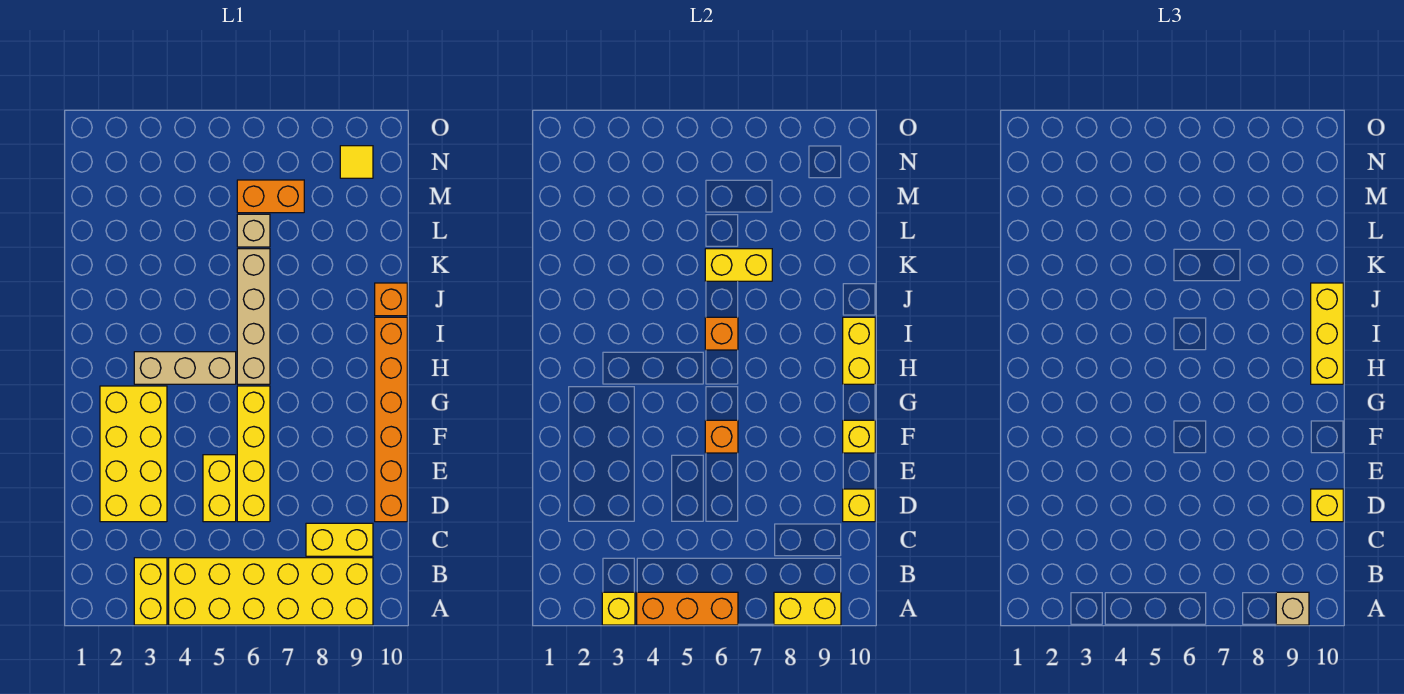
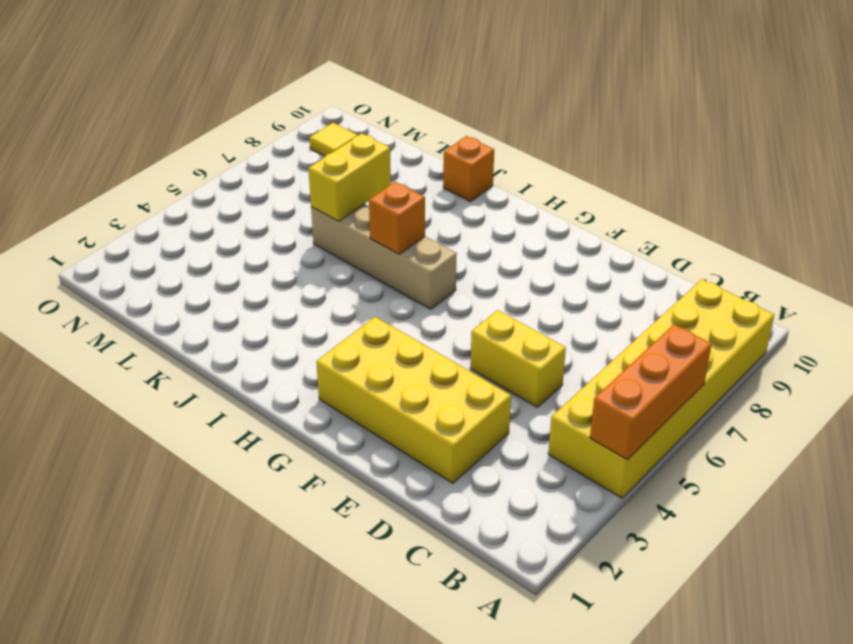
none -> yellow brick A3:B3 level 1
none -> yellow brick C8:C9 level 1
none -> yellow brick D6:G6 level 1

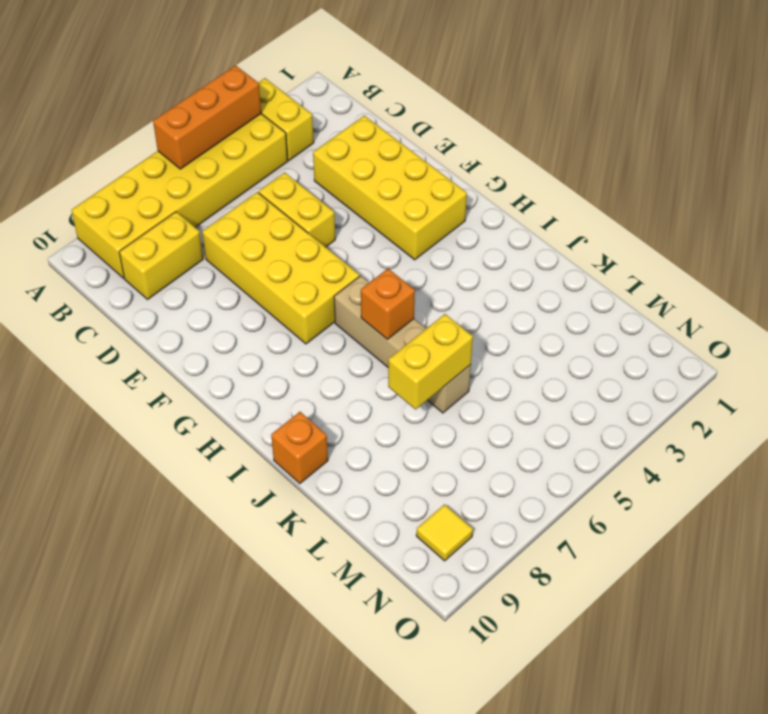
yellow brick D6:G7 level 1 -> yellow brick D6:G6 level 1
none -> orange brick D10:I10 level 1
none -> tan brick H3:H5 level 1
none -> tan brick L6 level 1

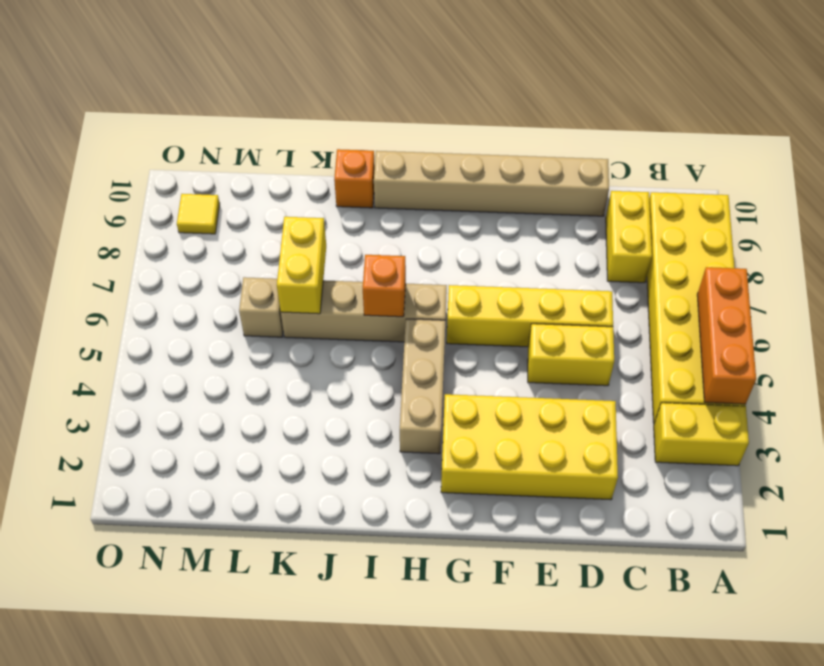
tan brick D10:I10 level 1 -> orange brick D10:I10 level 1
none -> orange brick M6:M7 level 1
none -> yellow brick A3 level 2
none -> yellow brick A8:A9 level 2

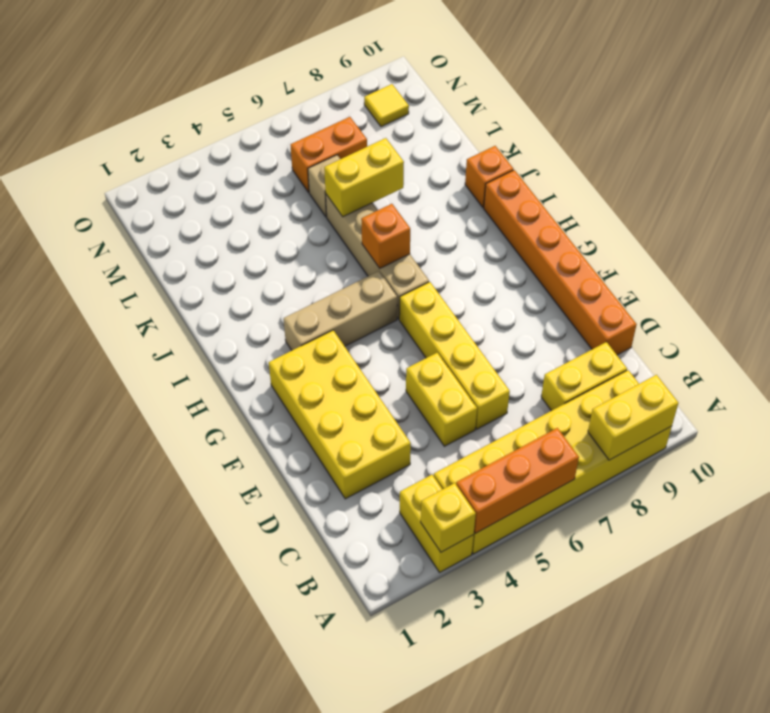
none -> yellow brick D10 level 2
none -> orange brick F6 level 2
none -> yellow brick F10 level 2

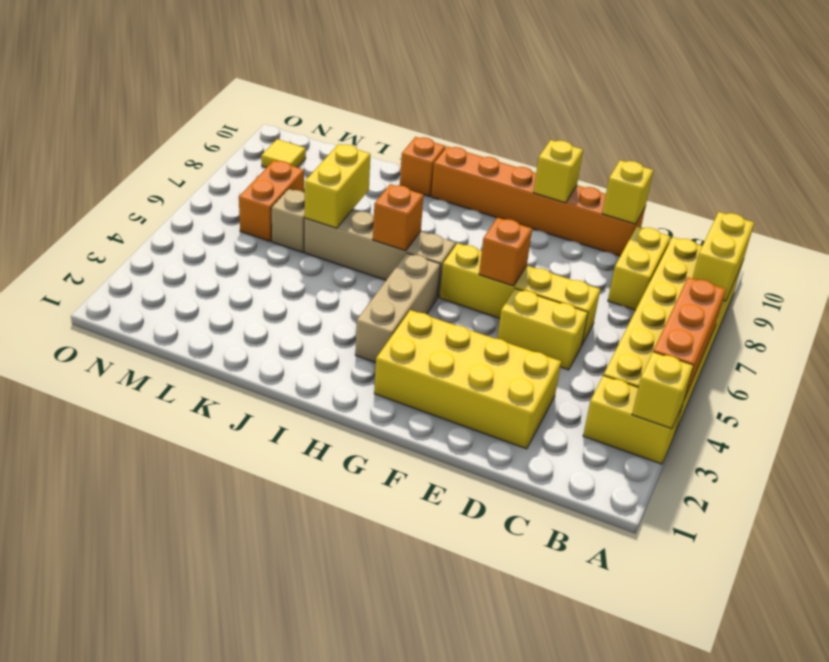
none -> yellow brick H10:I10 level 2
none -> tan brick A9 level 3
none -> yellow brick D10 level 3

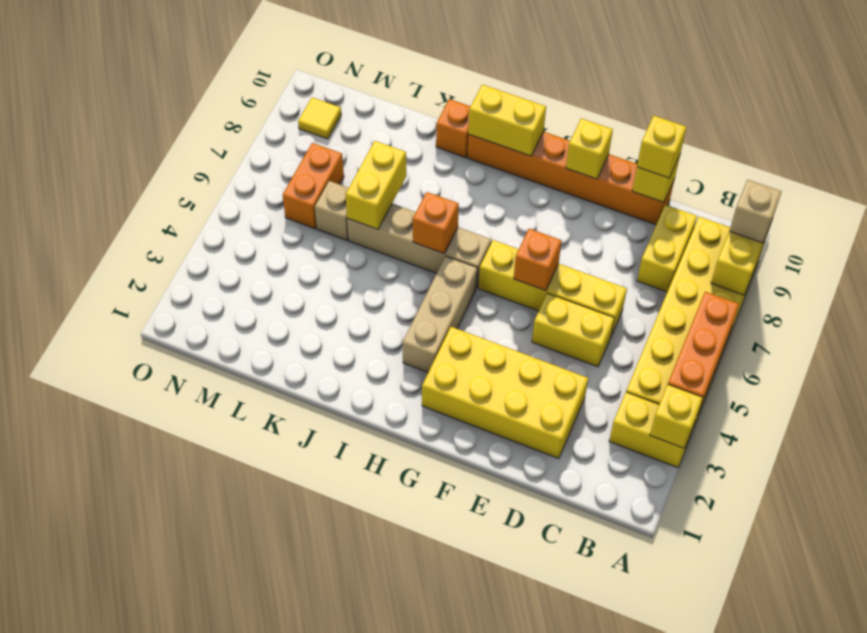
none -> yellow brick H10:J10 level 3

